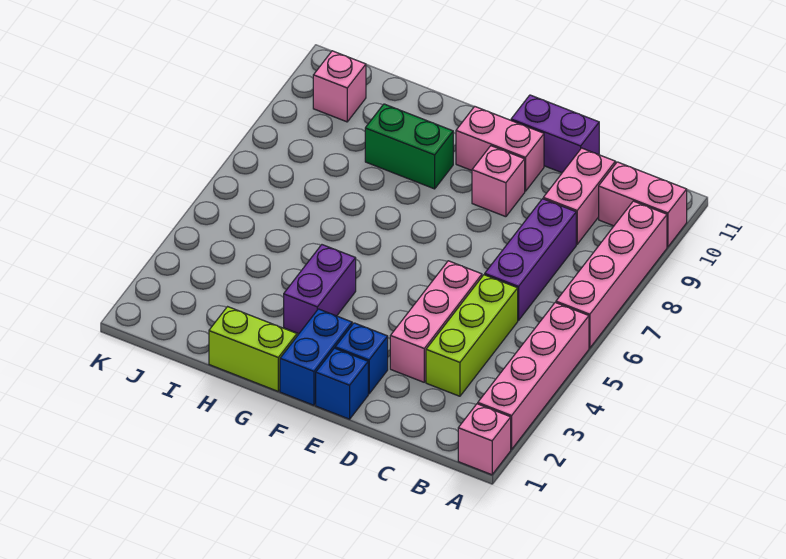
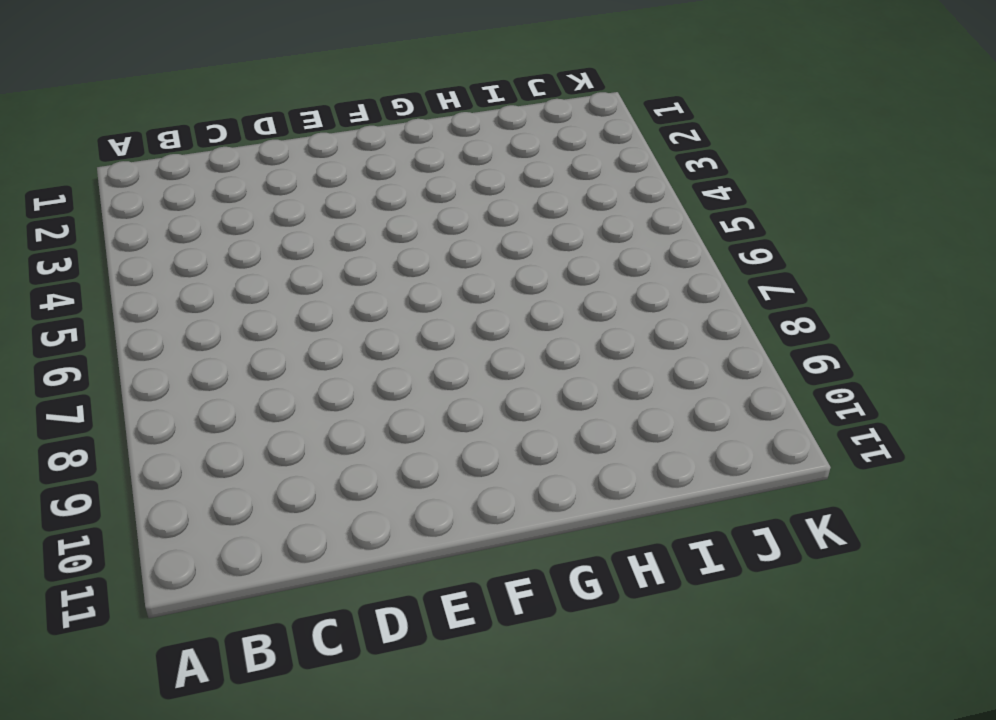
none -> pink brick A1 level 1
none -> pink brick A2:A5 level 1
none -> pink brick A6:A9 level 1

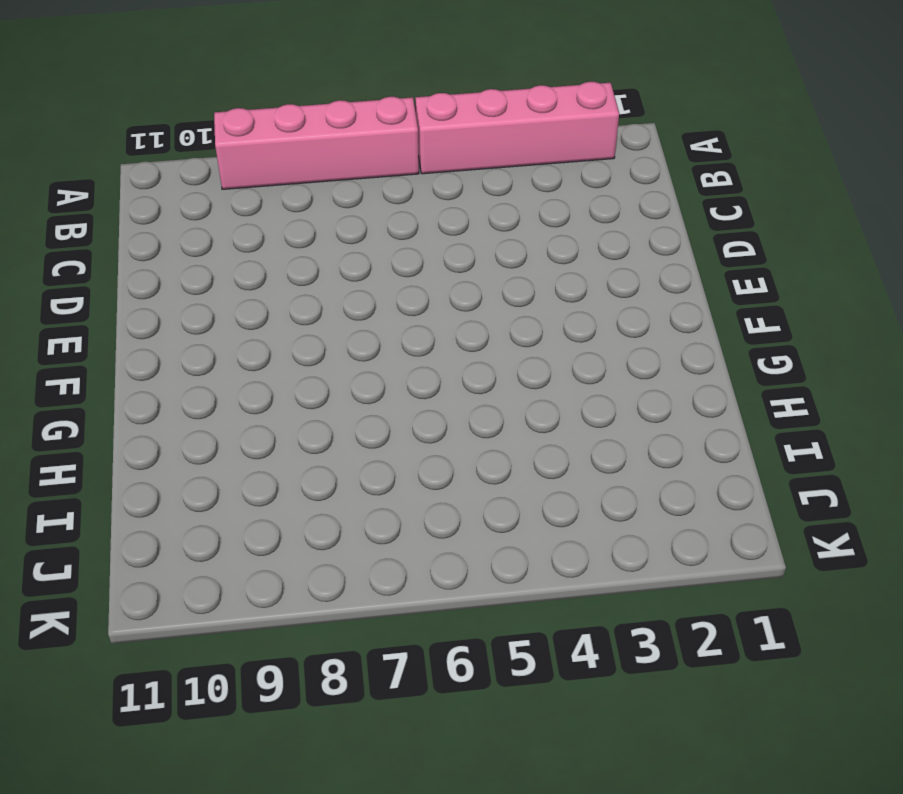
none -> pink brick A1 level 1
none -> pink brick A10:B10 level 1
none -> lime brick C3:C5 level 1

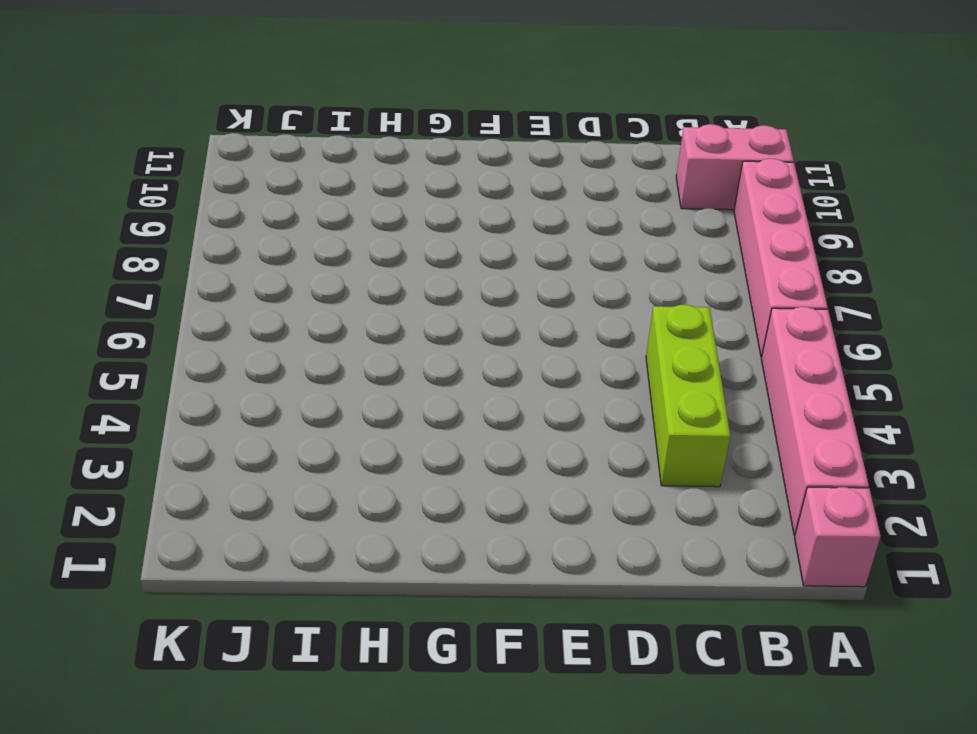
none -> purple brick C6:C8 level 1
none -> pink brick C9:C10 level 1
none -> pink brick D3:D5 level 1

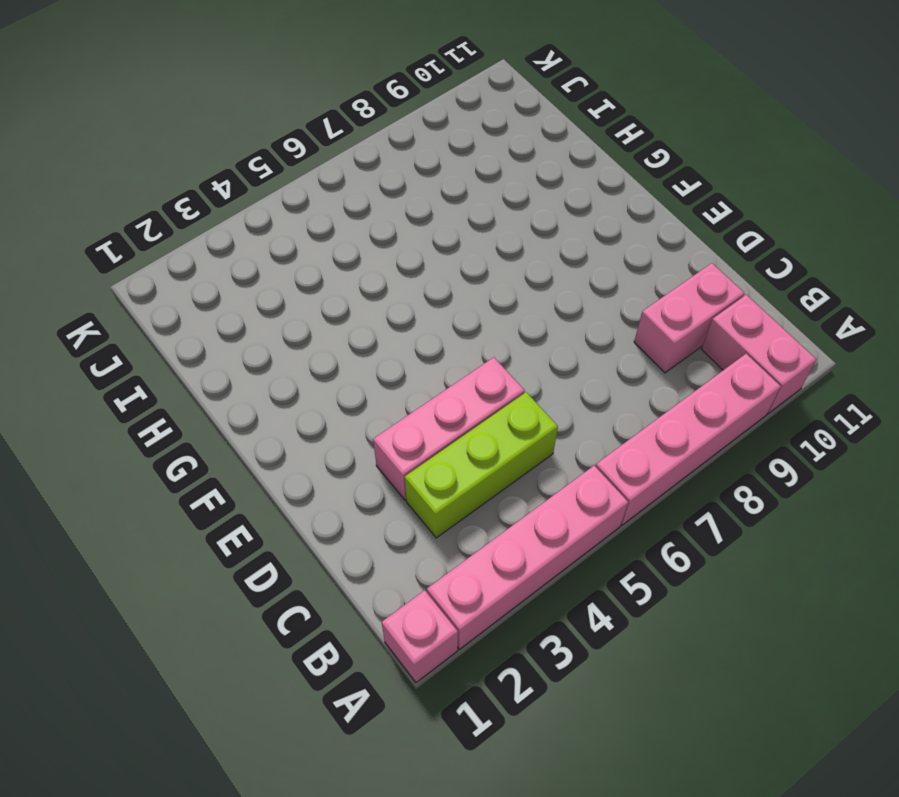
none -> purple brick C6:C8 level 1
none -> purple brick D11:E11 level 1
none -> blue brick E1 level 1

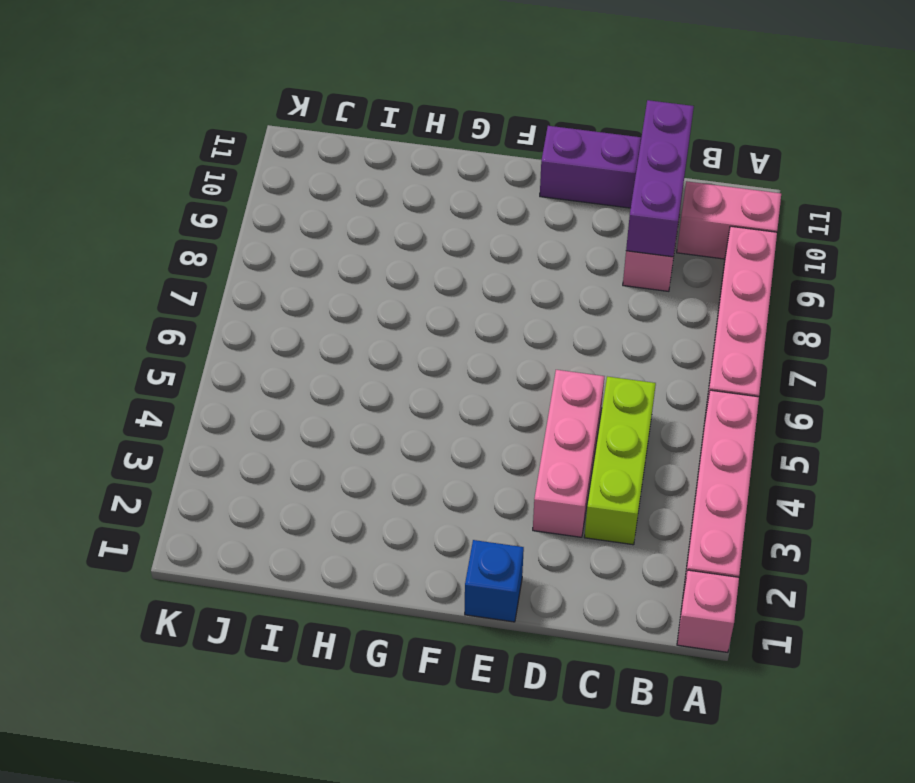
purple brick C9:C11 level 2 -> purple brick C6:C8 level 1
none -> blue brick E2 level 1
none -> pink brick E9 level 1
none -> pink brick E10:F10 level 1

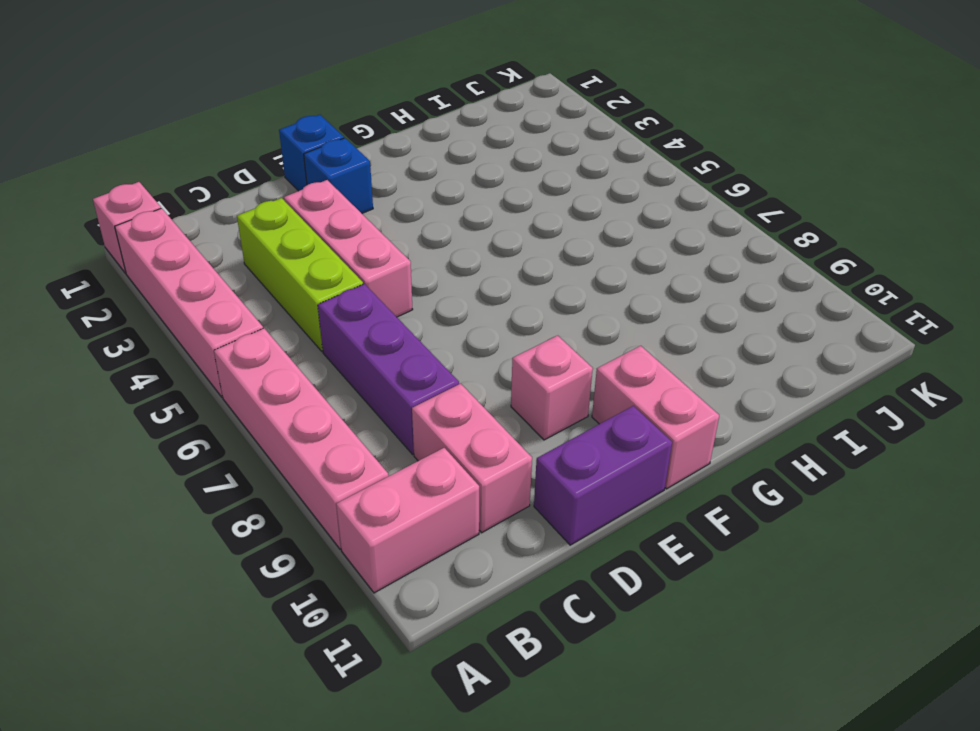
pink brick F10:F11 level 1 -> pink brick E10:F10 level 1
none -> blue brick F1:F2 level 1
none -> lime brick G1:H1 level 1
none -> purple brick G3:G4 level 1

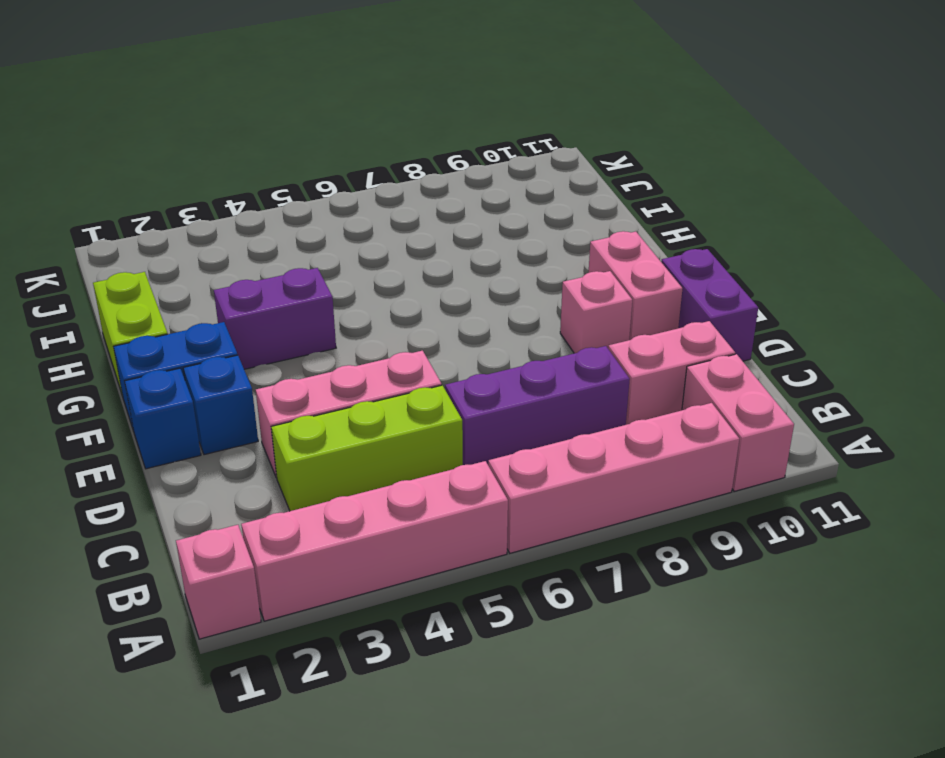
none -> green brick G9:H9 level 1
none -> pink brick J10 level 1

